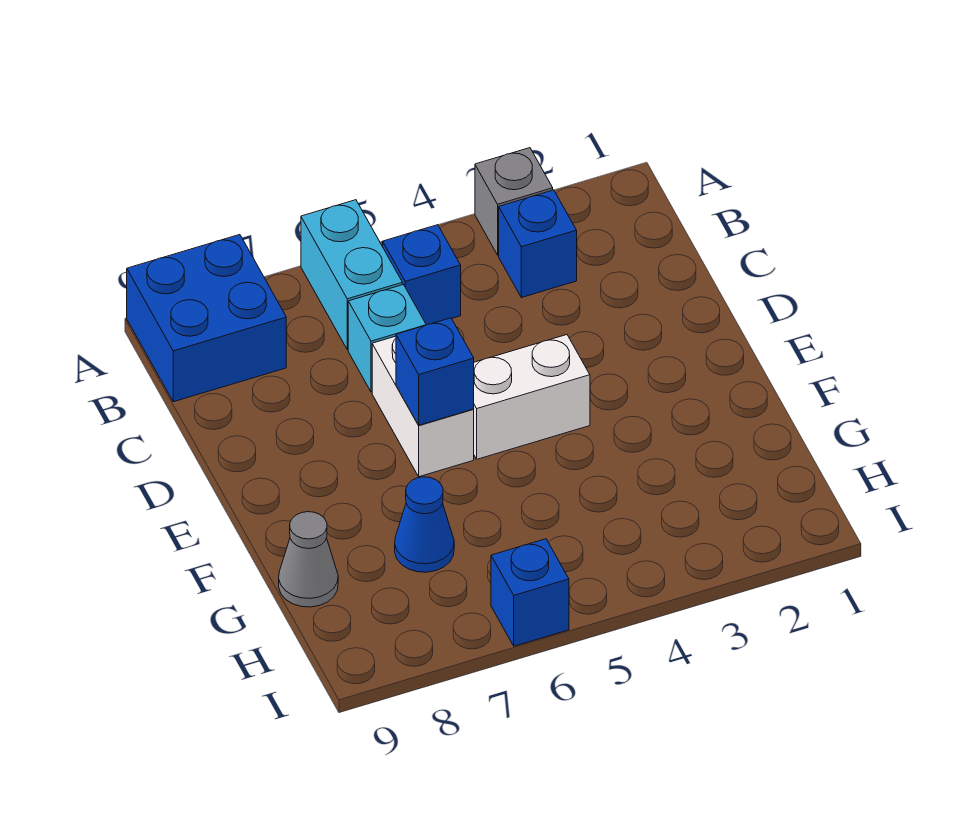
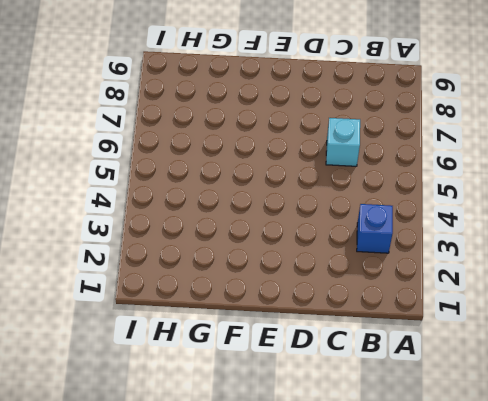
none -> grey brick A3 level 1
none -> cyan brick A6:B6 level 1
none -> blue brick A8:B9 level 1

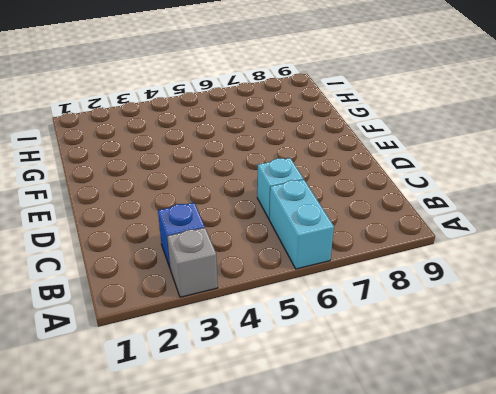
none -> blue brick A8:B9 level 1
none -> blue brick B5 level 1
none -> white brick D6:E6 level 1

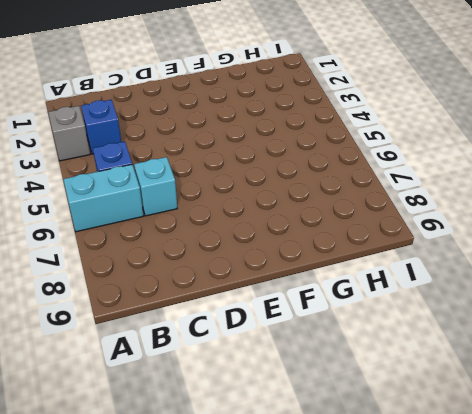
none -> blue brick A8:B9 level 1
none -> white brick D6:E6 level 1
none -> white brick E4:E5 level 1

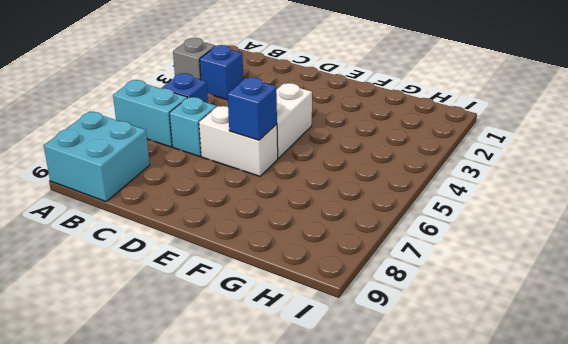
cyan brick A8:B9 level 1 -> blue brick A8:B9 level 1
none -> blue cone G7 level 1
none -> grey cone G9 level 1
none -> blue brick I6 level 1

